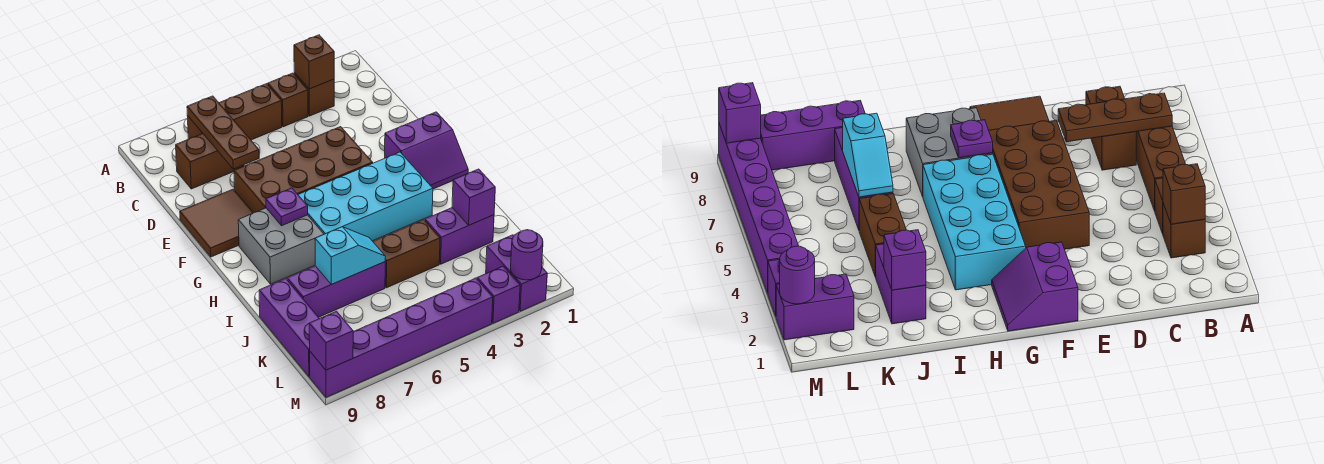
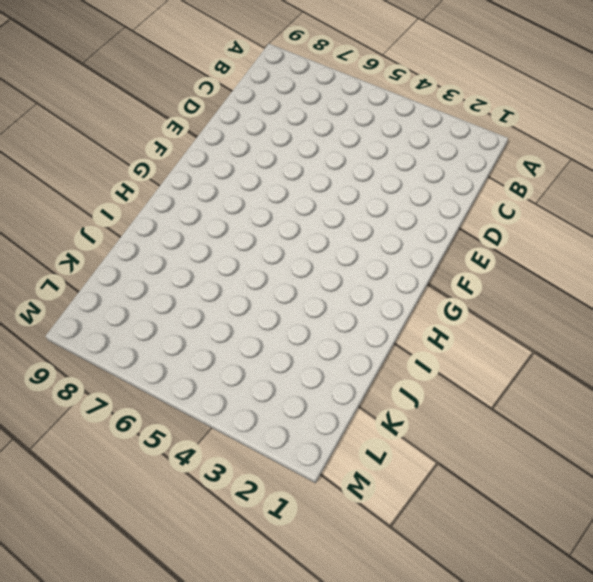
none -> brown brick B3 level 1
none -> brown brick B4 level 1
none -> brown brick B5:B7 level 1

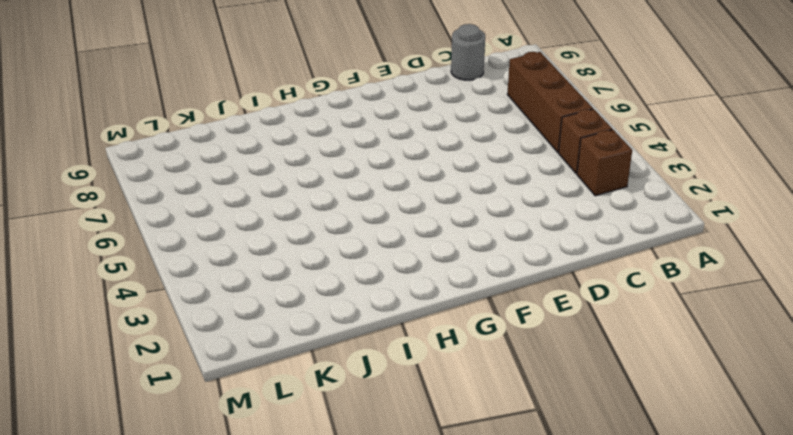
grey round brick C9 level 1 -> none
none -> brown brick C7:C8 level 1
none -> brown brick E4:F7 level 1
none -> brown tile E8:F9 level 1

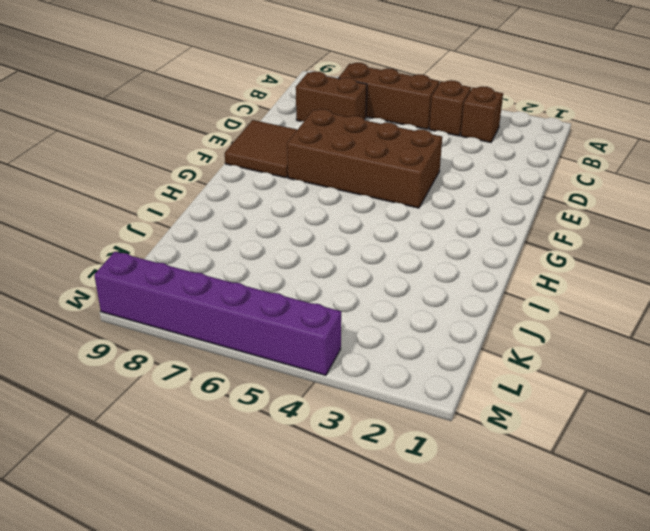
none -> purple slope F1:G2 level 1 top F
none -> cyan brick G3:H6 level 1
none -> grey brick G7:H8 level 1

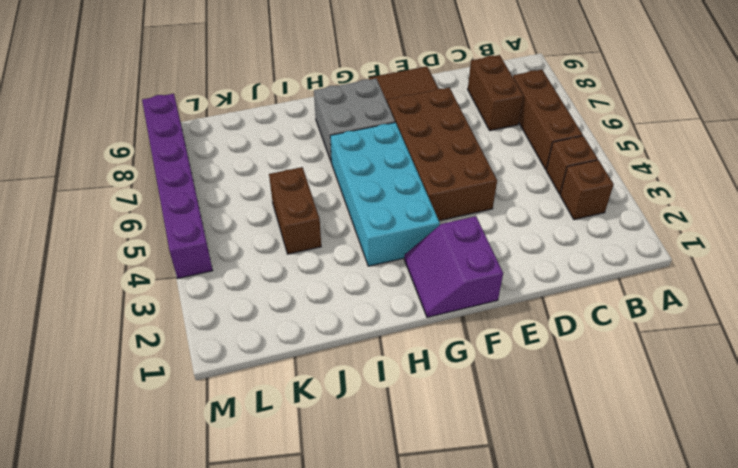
none -> purple brick J2:J3 level 1
none -> purple brick J6:J8 level 1
none -> purple brick J9:L9 level 1

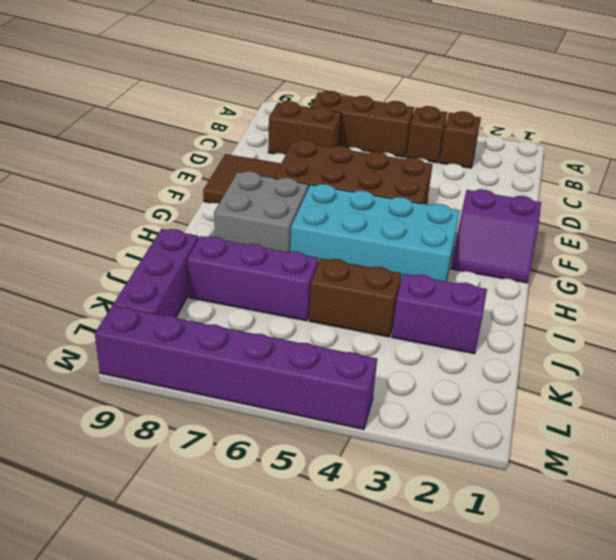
none -> purple brick L2:M2 level 1
none -> purple brick M3 level 1
none -> brown brick B3 level 2

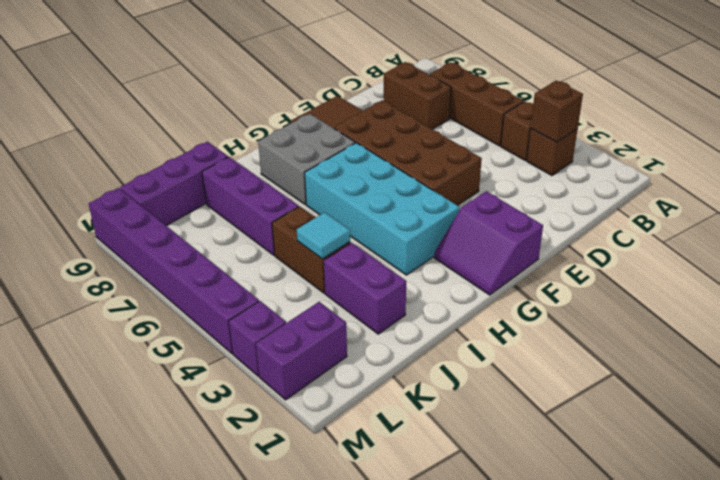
cyan tile J4 level 2 -> none
none -> brown plate B7:D7 level 2
none -> purple plate G7 level 2
none -> purple brick J2 level 2

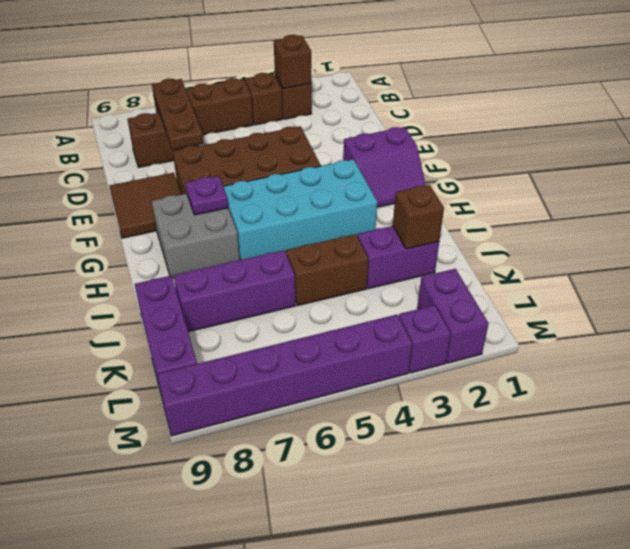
brown brick J2 level 2 -> purple brick J2 level 2
none -> cyan slope J6:J7 level 2 top 7
none -> purple round brick M2 level 2
none -> purple brick M9 level 2

